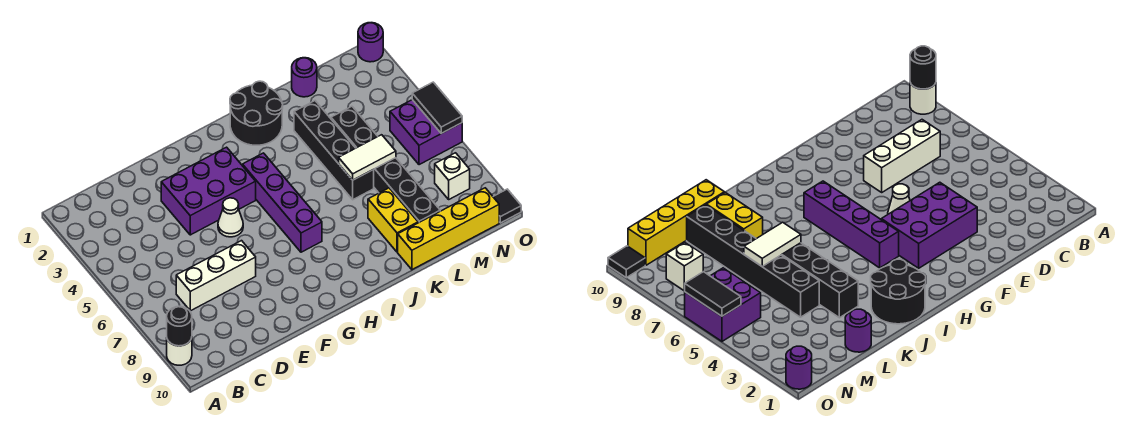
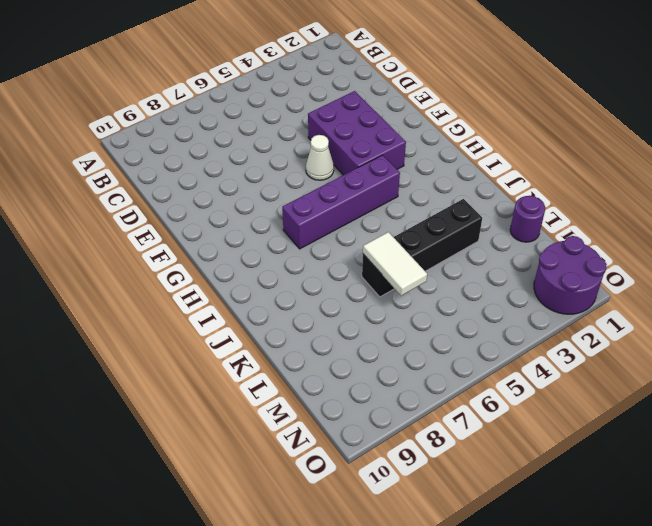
purple round brick N1:O2 level 1 -> purple round brick O1 level 1
none -> white round brick A9 level 1
none -> white brick C7:E7 level 1
none -> black round brick I1:J2 level 1

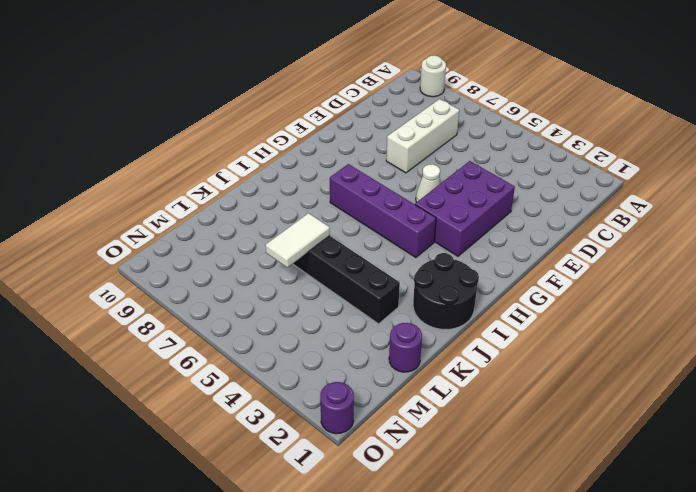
none -> yellow brick K8:K9 level 1
none -> yellow brick K10:N10 level 1
none -> black brick L4:L9 level 1

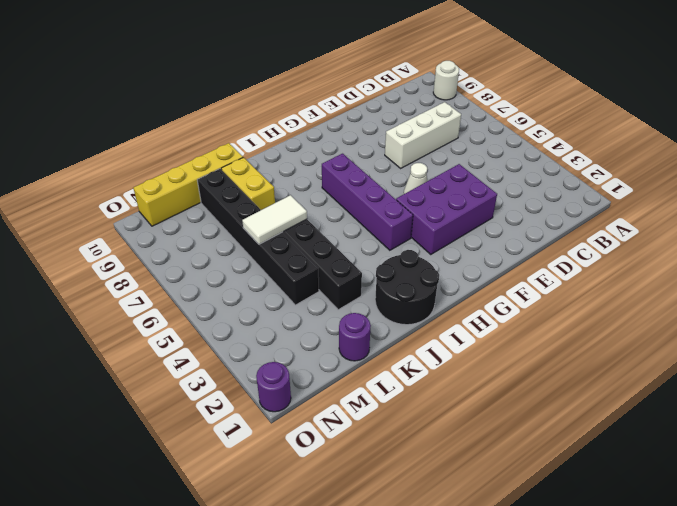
none -> purple brick N5:O6 level 1
none -> white brick N8 level 1
none -> black tile O10 level 1

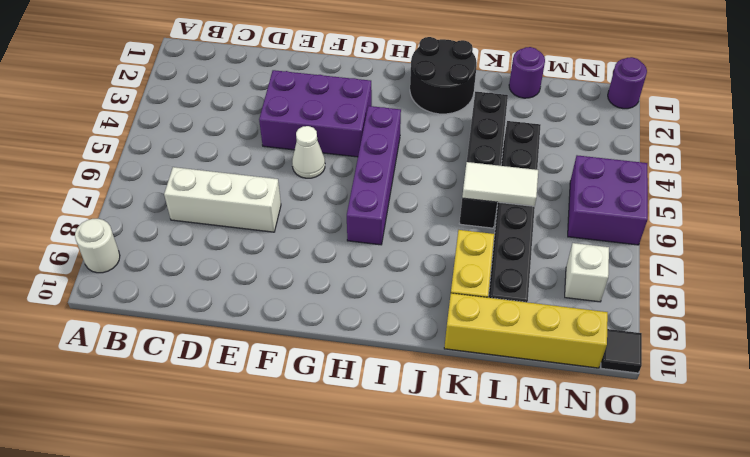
none -> black round brick A9 level 2
none -> black tile O5:O6 level 2

